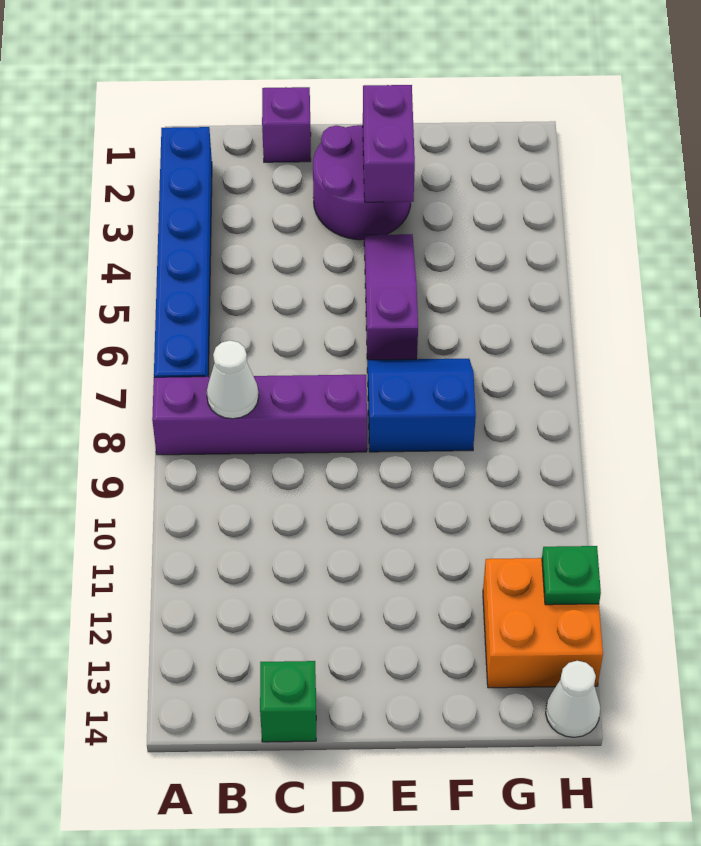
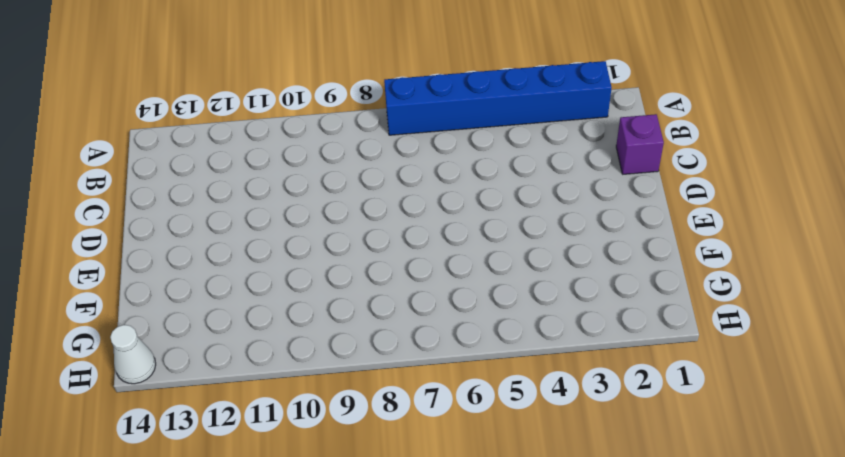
none -> purple brick A8:D8 level 1
none -> green brick C14 level 1
none -> purple round brick D2:E3 level 1

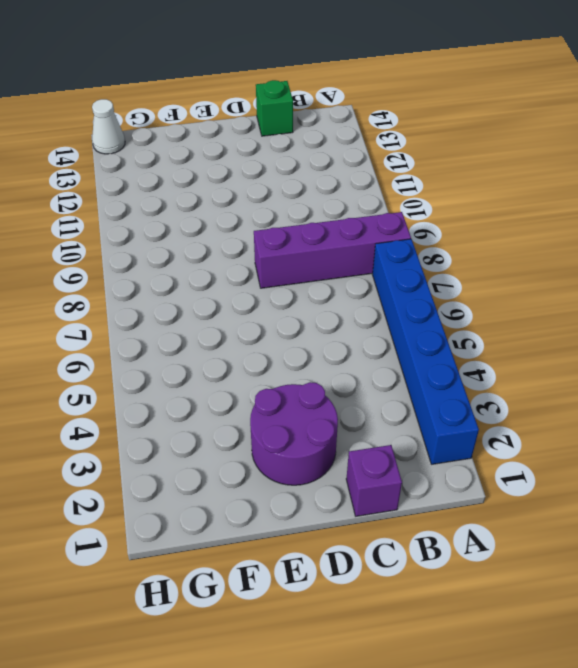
none -> purple slope E4:E6 level 1 top 6
none -> blue slope E7:F8 level 1 top 8
none -> orange brick G12:H13 level 1

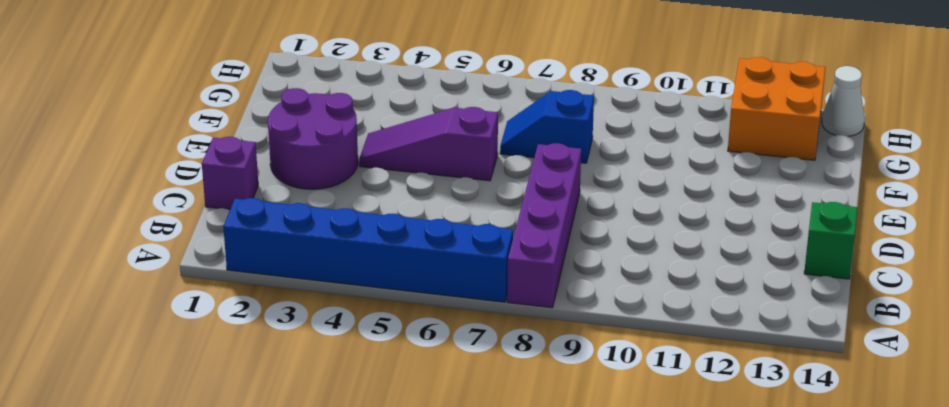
blue slope F7:F8 level 1 top 8 -> blue slope E7:F8 level 1 top 8
none -> white cone B8 level 2
none -> purple brick E2:E3 level 2
none -> green plate H12 level 2

